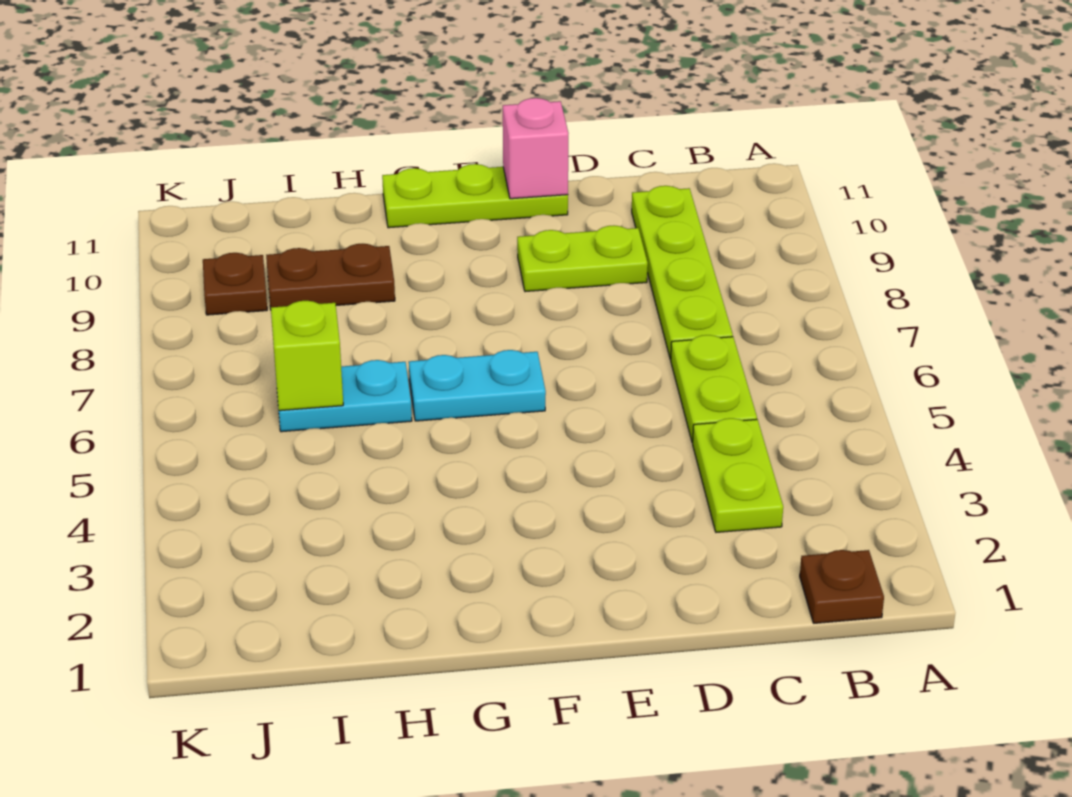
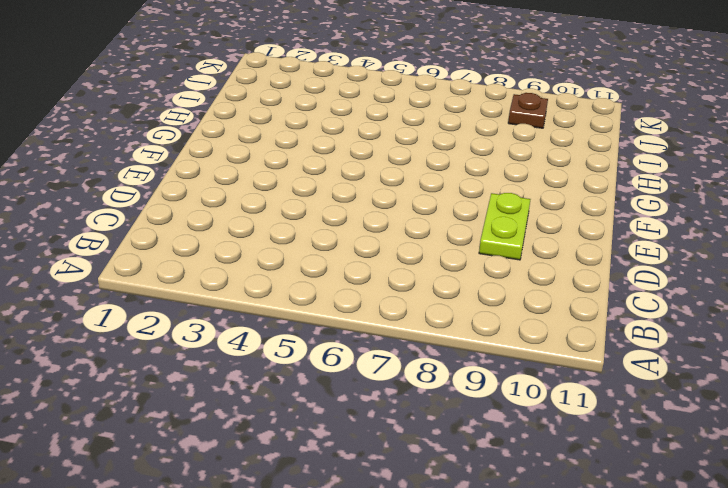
none -> brown plate B1 level 1
none -> lime plate C3:C4 level 1
none -> lime plate C5:C6 level 1

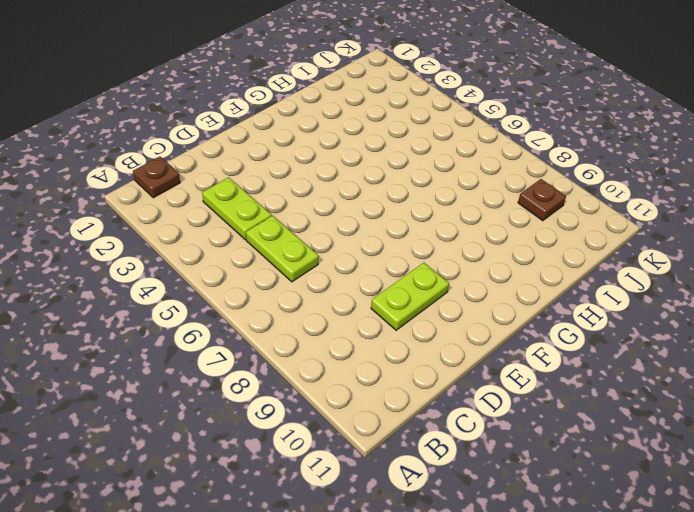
none -> lime plate C7:C10 level 1
none -> lime plate E11:G11 level 1
none -> cyan plate F6:G6 level 1

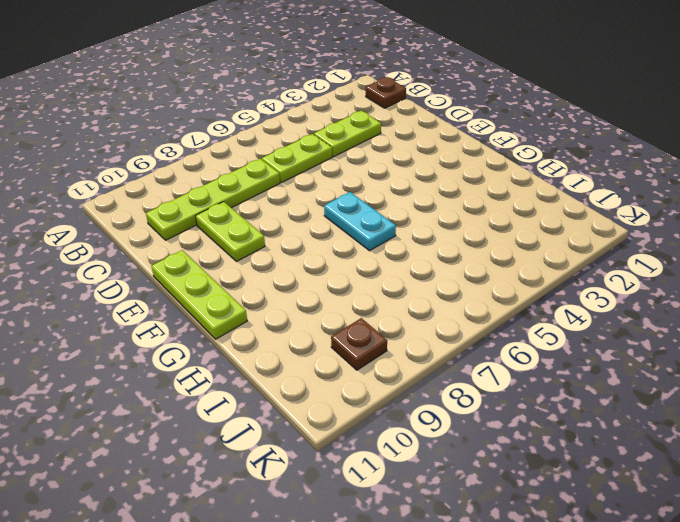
none -> cyan plate H6:I6 level 1
none -> brown plate H9:I9 level 1
none -> pink brick E11 level 2

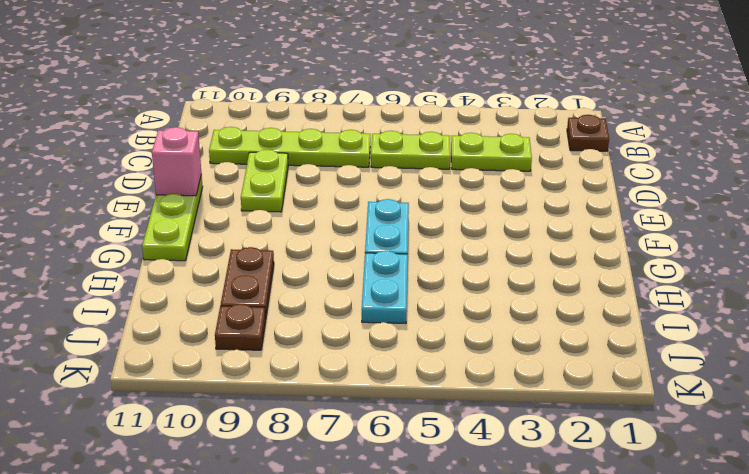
none -> lime brick I6 level 2

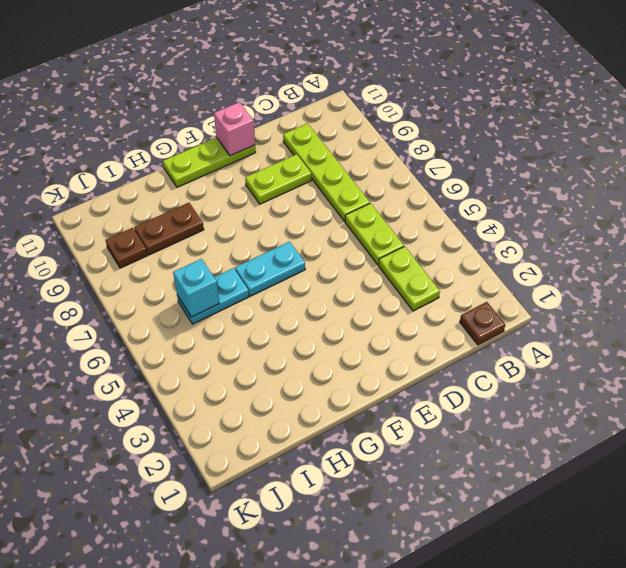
cyan brick I6 level 2 -> lime brick I6 level 2

